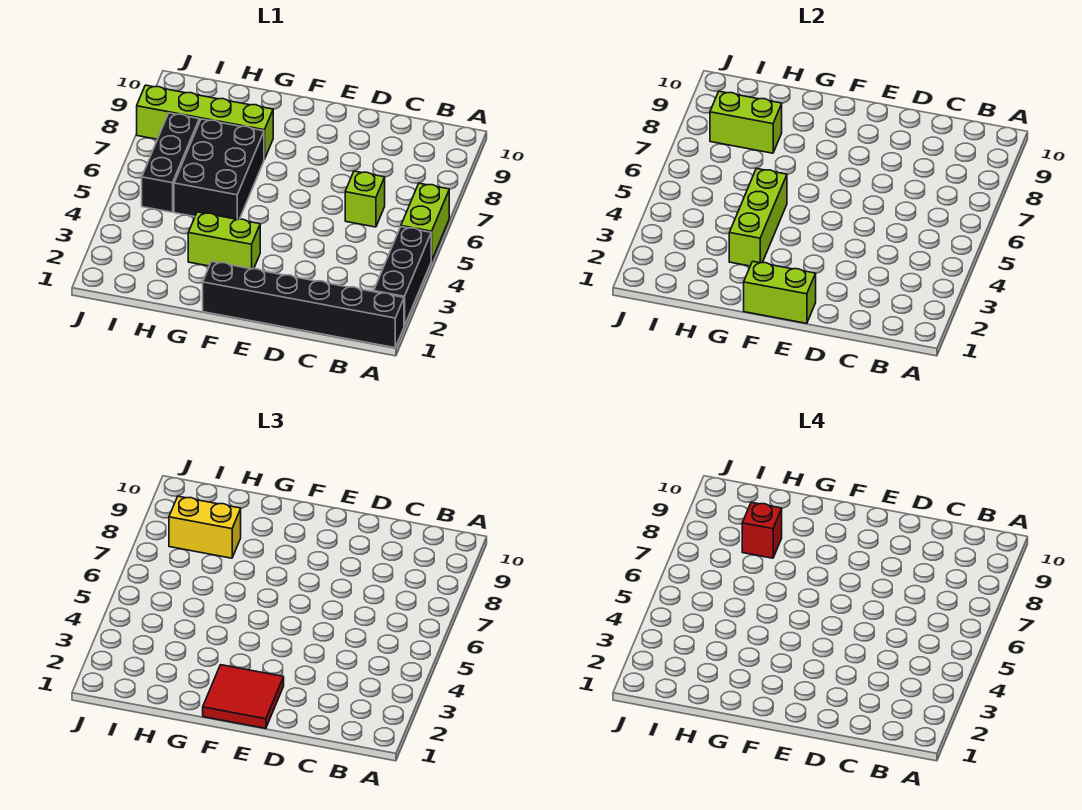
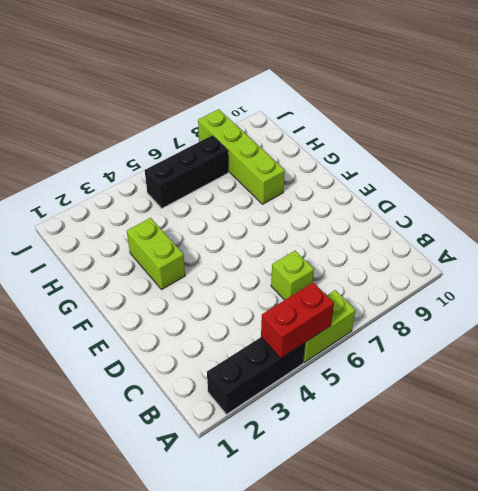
red brick A4:A5 level 2 -> none
none -> black brick A1:F1 level 1
none -> black brick G5:H7 level 1
none -> lime brick E1:F1 level 2

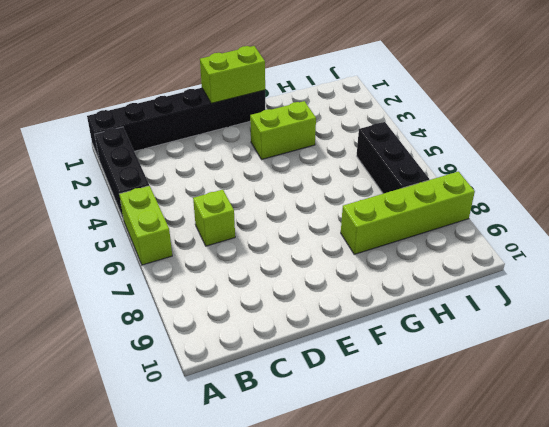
none -> black brick G5:H7 level 1
none -> lime brick G3:G5 level 2
none -> lime brick H8:I8 level 2

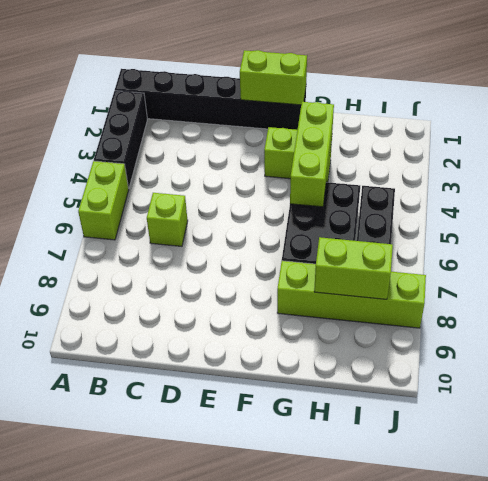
none -> red tile E1:F2 level 3
none -> yellow brick H8:I8 level 3
none -> red brick H8 level 4

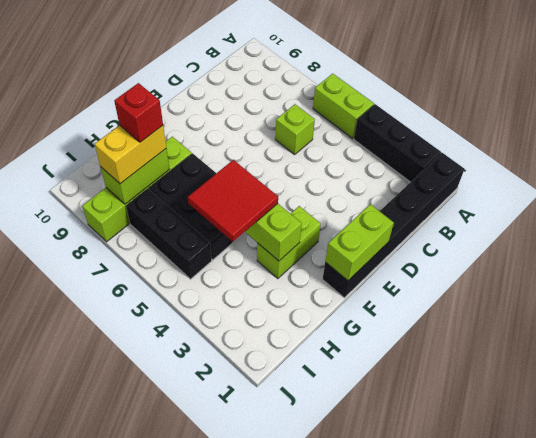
red tile G4:H5 level 3 -> red tile E1:F2 level 3

